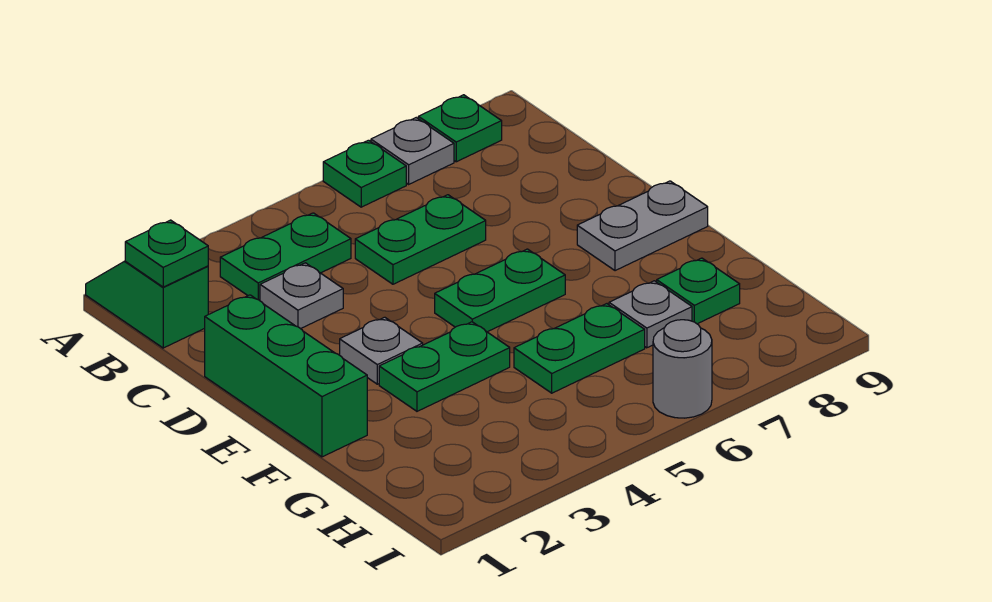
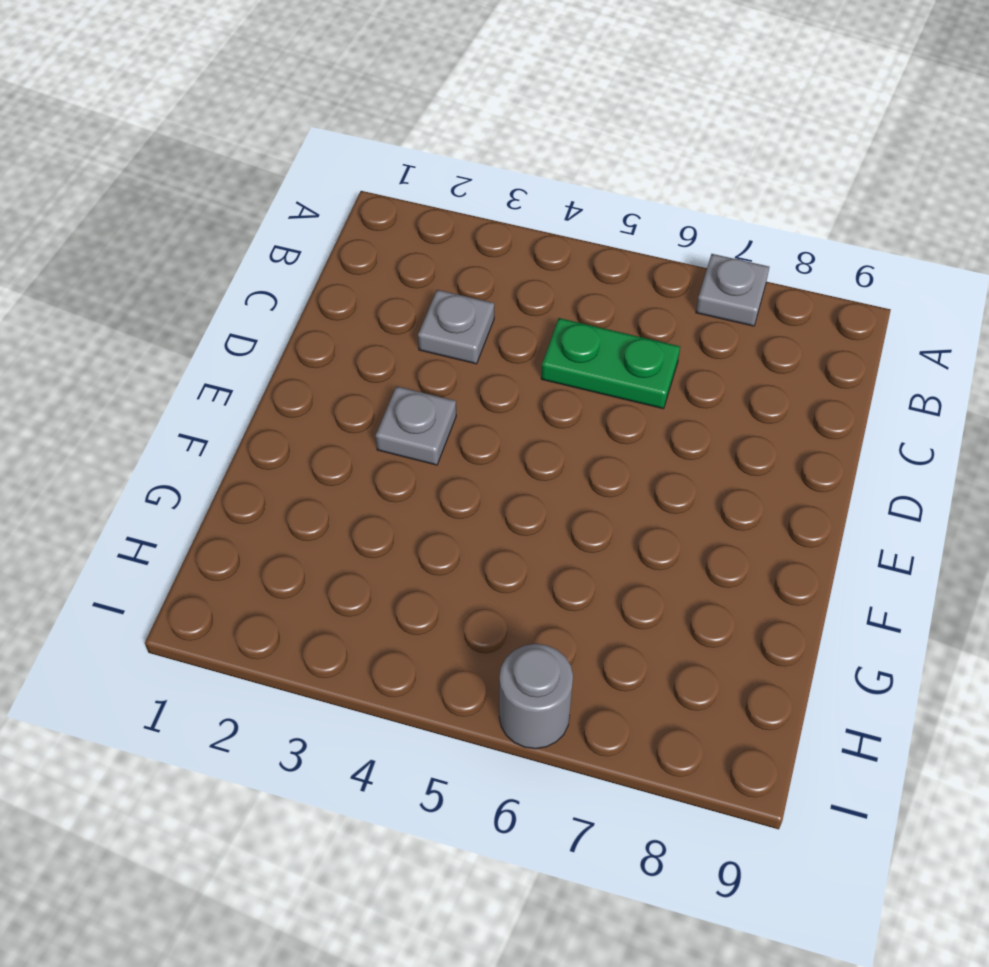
none -> green slope A1:B1 level 1 top B
none -> green plate A6 level 1
none -> green plate A8 level 1

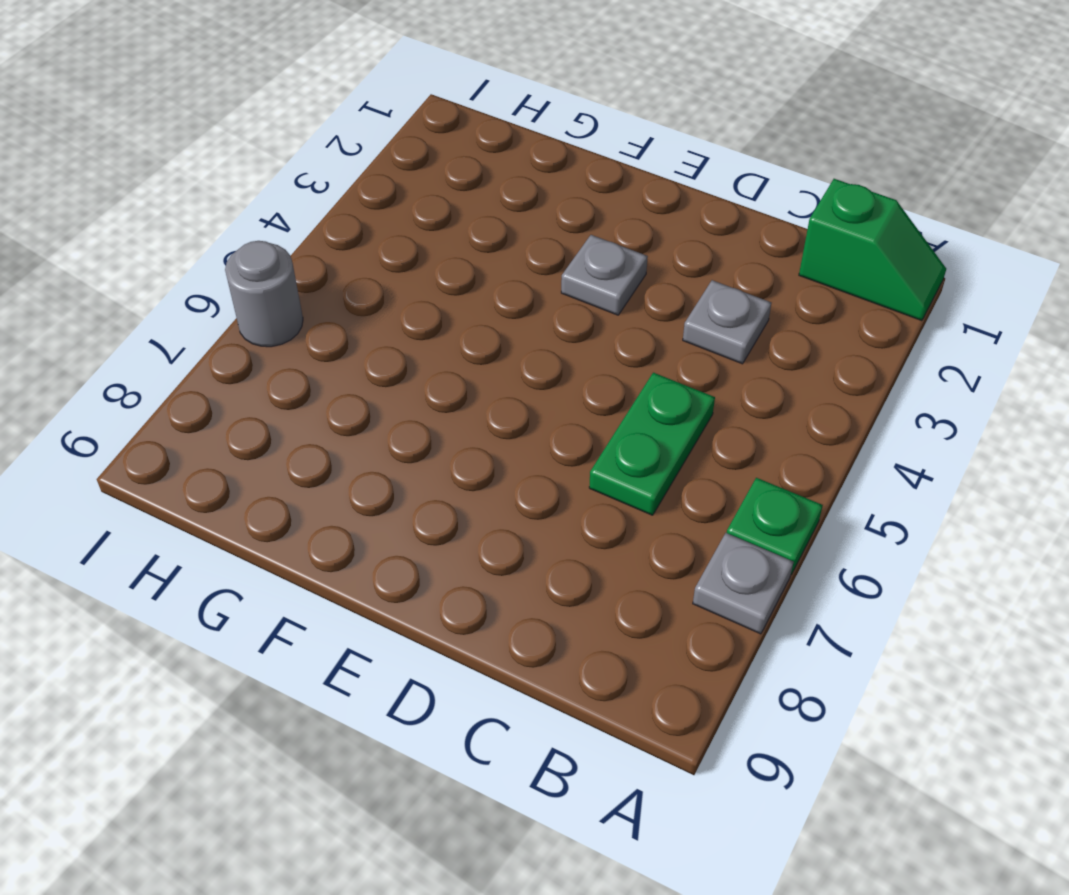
none -> green plate A8 level 1
none -> green plate B3:B4 level 1
none -> green brick D1:F1 level 1

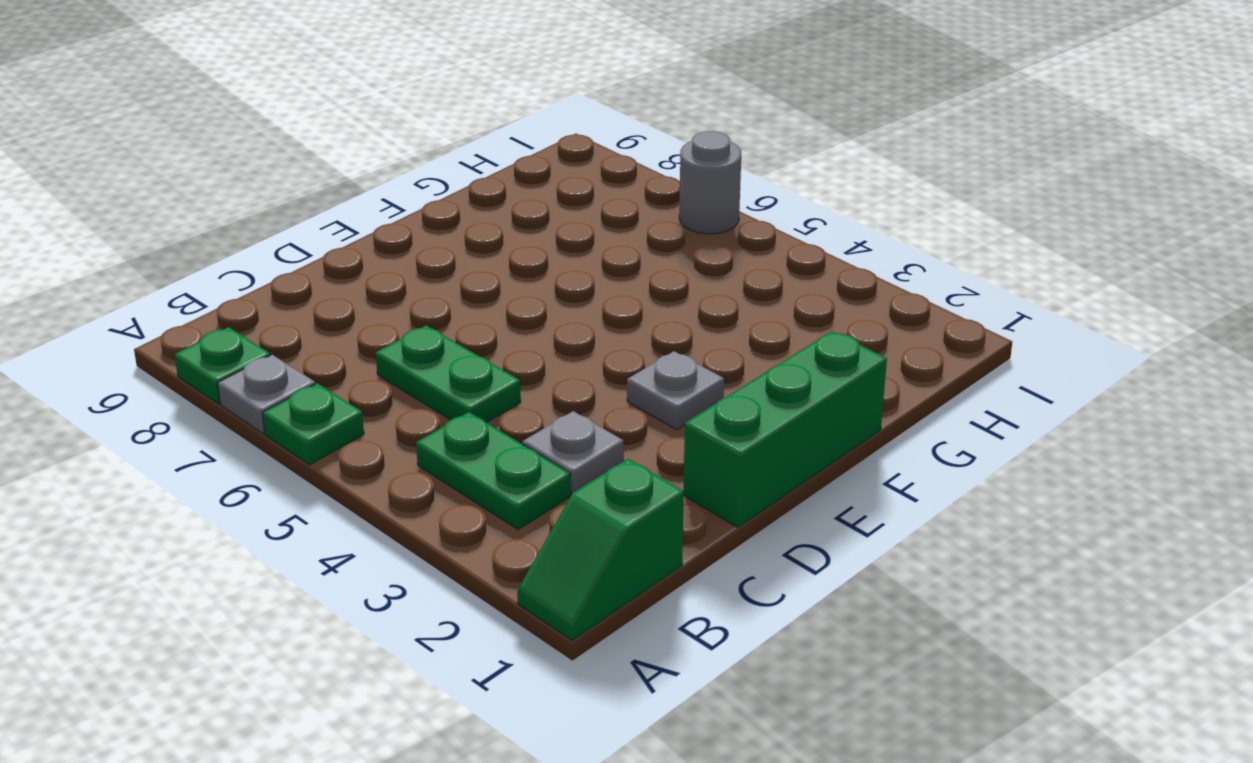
none -> green plate E5:E6 level 1
none -> grey plate E8:E9 level 1
none -> green plate F3:F4 level 1

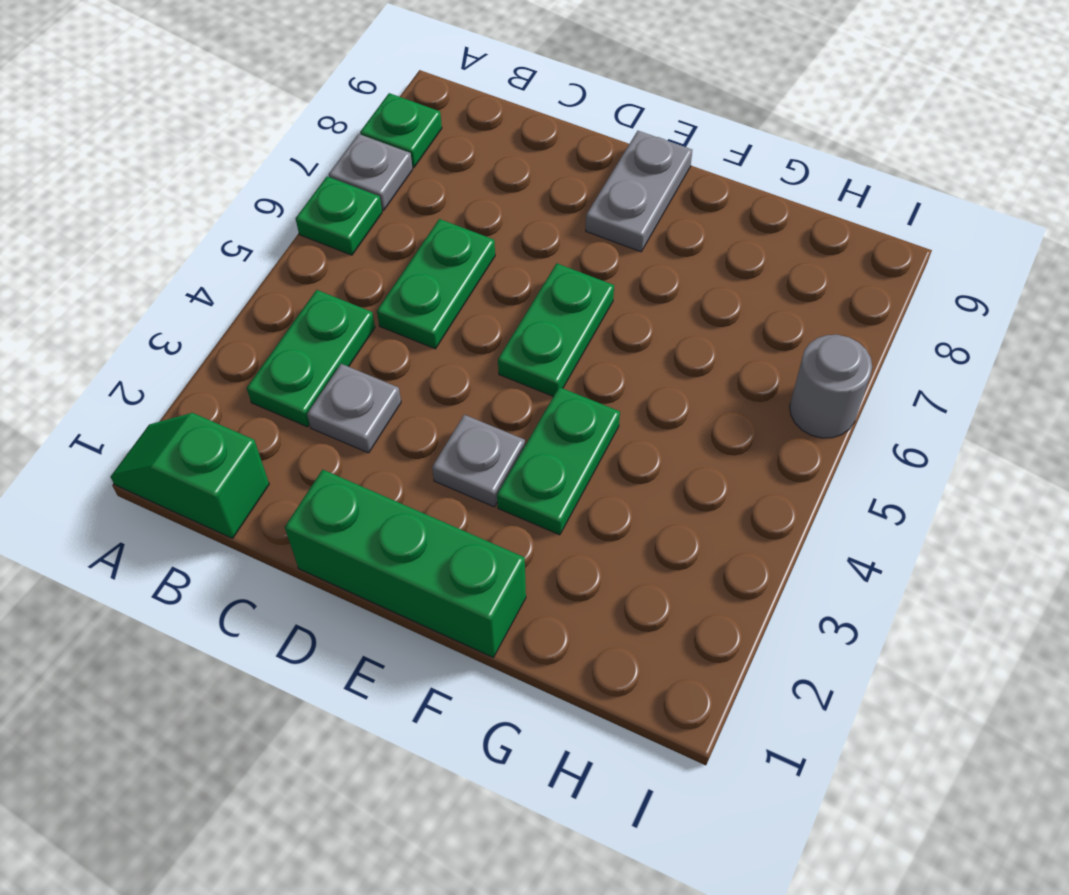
none -> green plate G5:G6 level 1
none -> grey plate G7 level 1
none -> green plate G8 level 1

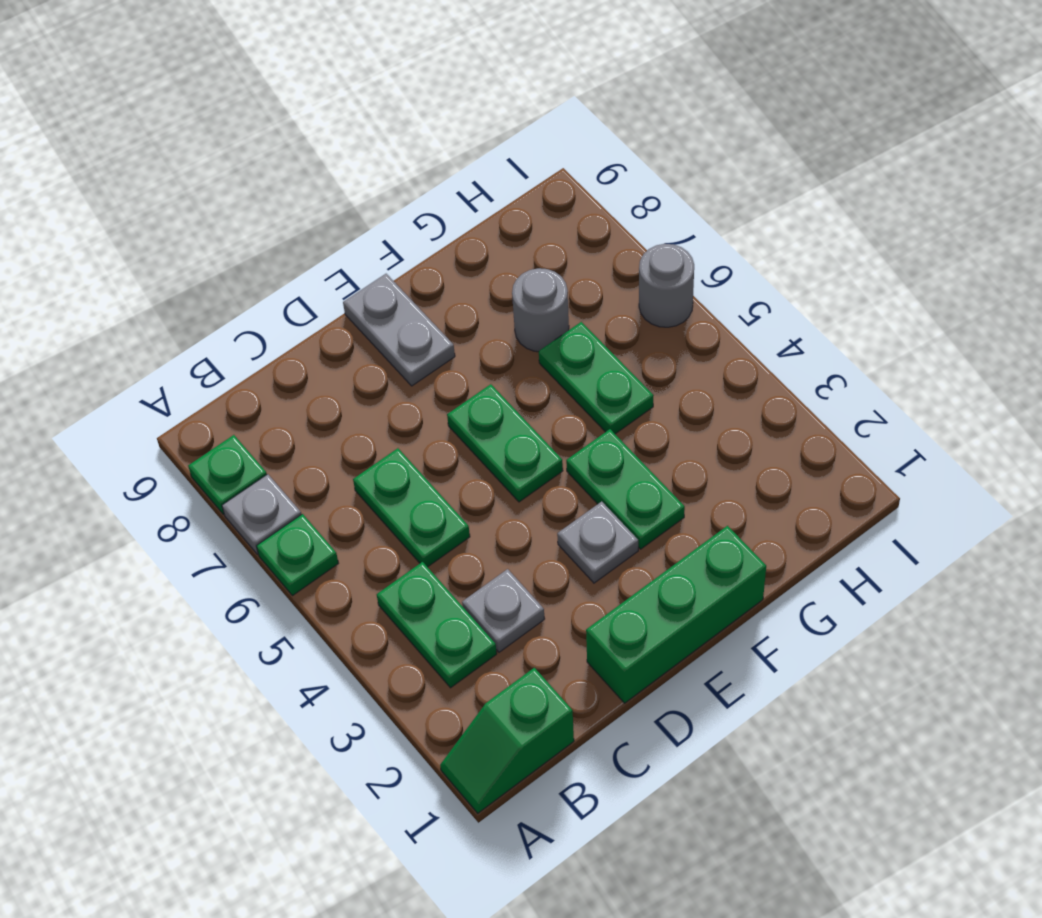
grey round brick G7 level 1 -> grey plate G7 level 1
none -> green plate G8 level 1
none -> green plate B1 level 2

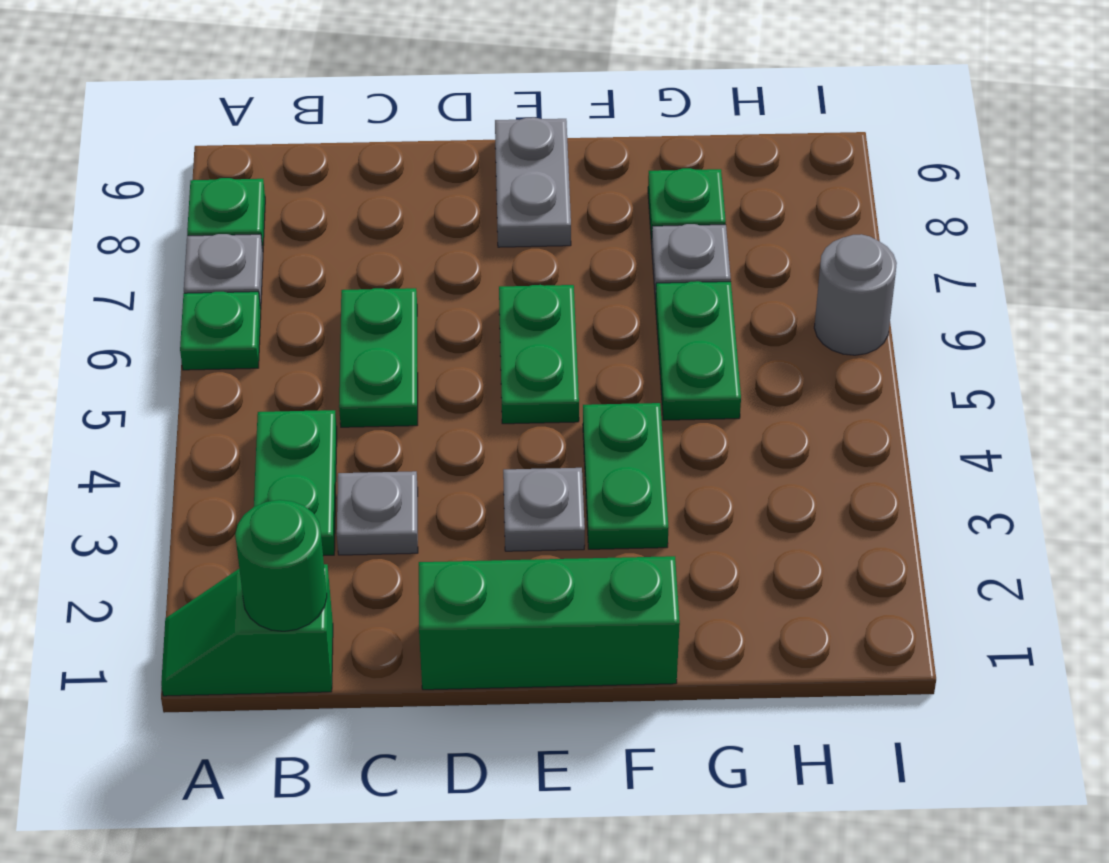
green round brick B1 level 2 -> green plate B1 level 2

